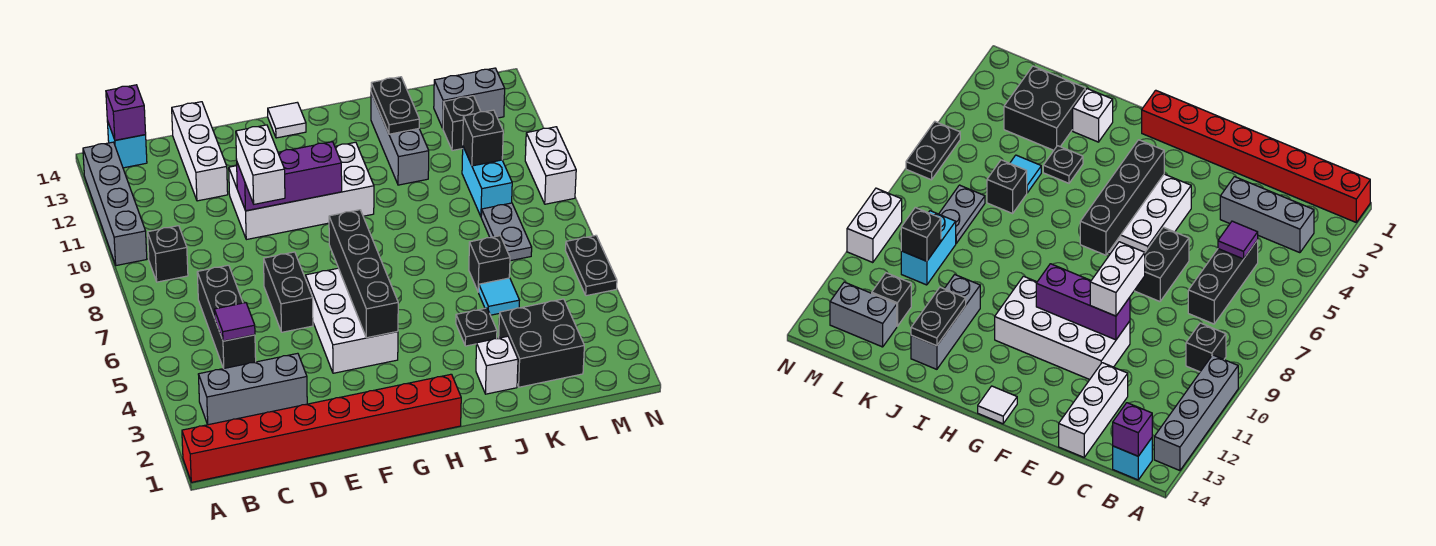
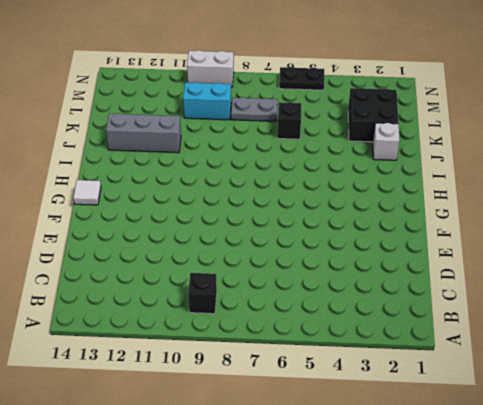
none -> red brick A1:H1 level 1
none -> grey brick A10:A13 level 1
none -> grey brick B3:D3 level 1
none -> cyan brick B14 level 1

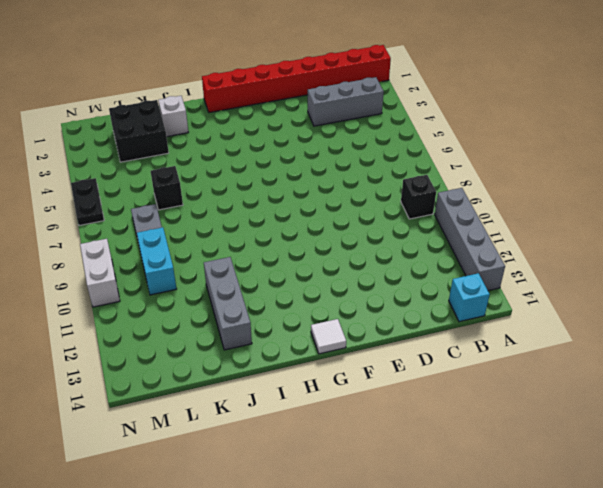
none -> black brick C5:C7 level 1
none -> white brick D12:D14 level 1
none -> black brick E6:E7 level 1
none -> white brick E10:H11 level 1

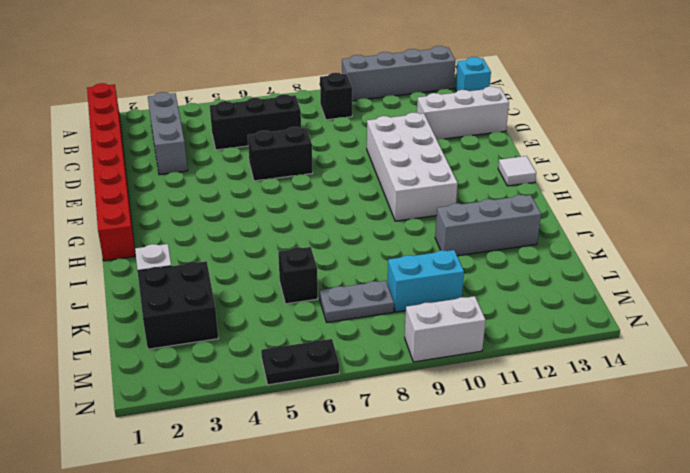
none -> white brick F4:G6 level 1
none -> black plate J4 level 1
none -> cyan tile K5 level 1
none -> black brick L12 level 1

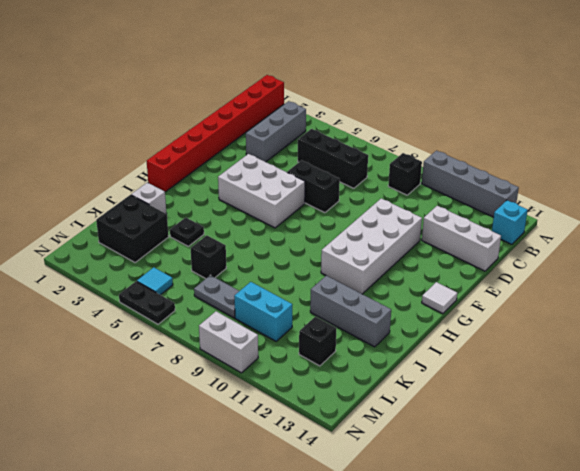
cyan tile M5 level 1 -> cyan tile K5 level 1
none -> grey brick L13:M13 level 1
none -> purple brick B14 level 2
none -> purple tile C5 level 2
none -> purple brick E10:G10 level 2

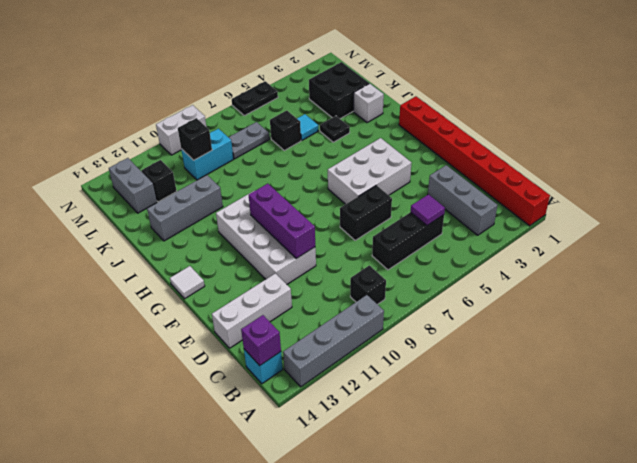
none -> black brick G4:G7 level 2
none -> black plate J12:J13 level 2
none -> white brick E9:E10 level 3

